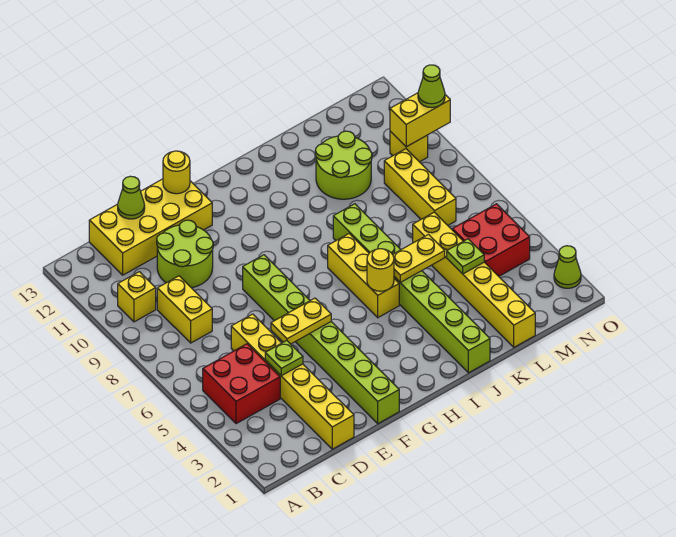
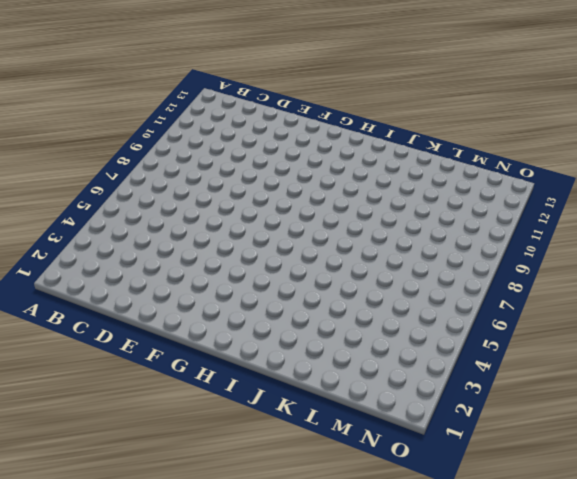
none -> red brick B4:C5 level 1
none -> yellow brick B10 level 1
none -> yellow brick C8:C9 level 1

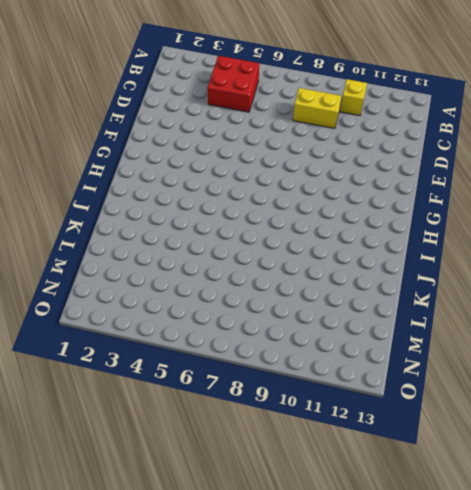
none -> yellow brick C12:F13 level 1
none -> yellow brick D1:D6 level 1
none -> lime round brick D10:E11 level 1

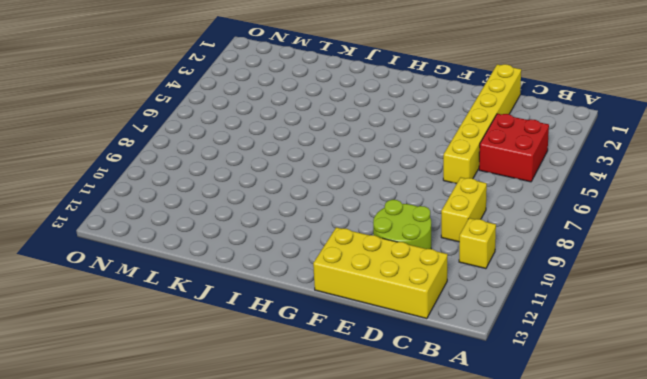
none -> lime brick F1:F8 level 1
none -> yellow brick I5:I7 level 1
none -> lime brick J1:J8 level 1

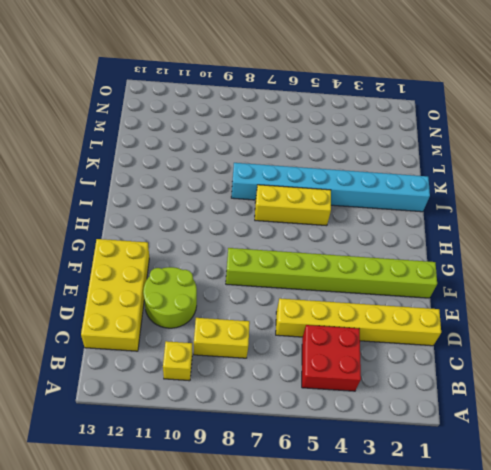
cyan brick J1:J8 level 1 -> lime brick J1:J8 level 1
none -> lime round brick K10:L11 level 1
none -> yellow brick L1:L6 level 1
none -> red brick M4:N5 level 1

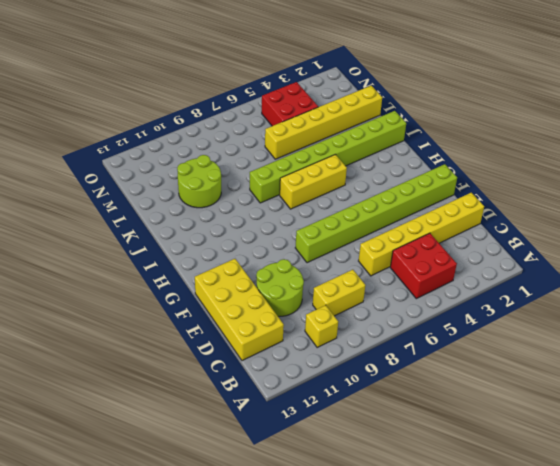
none -> yellow brick M7:M9 level 1
none -> yellow brick N10 level 1
none -> lime cone O2 level 1

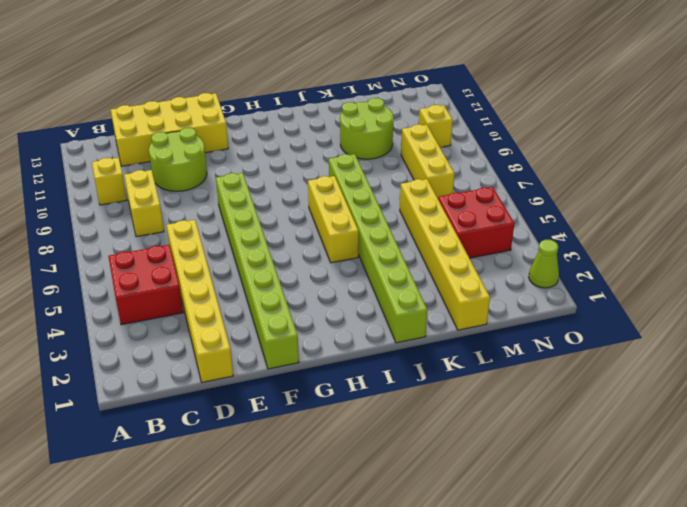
none -> lime plate D4 level 2
none -> lime cone D13 level 2
none -> yellow plate E5:F5 level 2

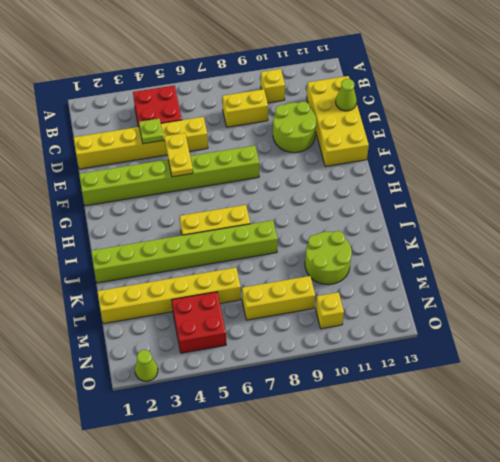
none -> yellow round brick F13 level 2
none -> yellow round brick I5 level 2
none -> yellow plate J5:K5 level 2

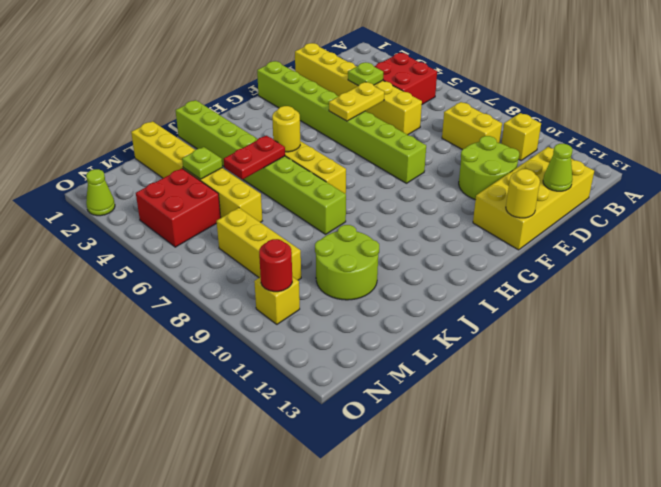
red plate J5:K5 level 2 -> yellow plate J5:K5 level 2
red round brick N10 level 2 -> yellow brick N10:O10 level 2
none -> lime cone O10 level 3

